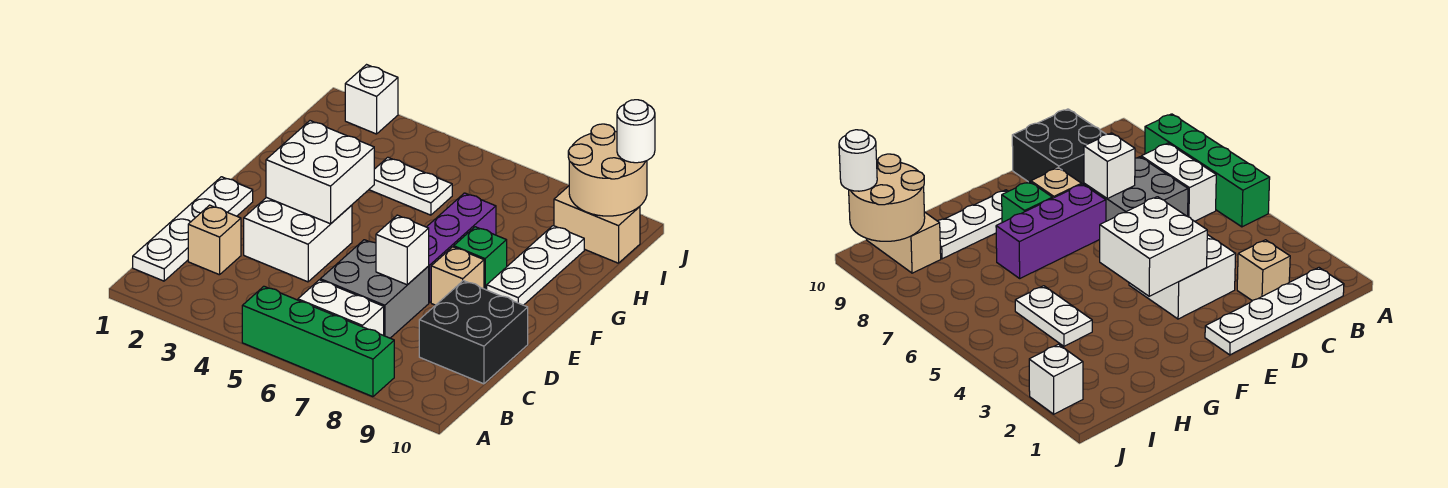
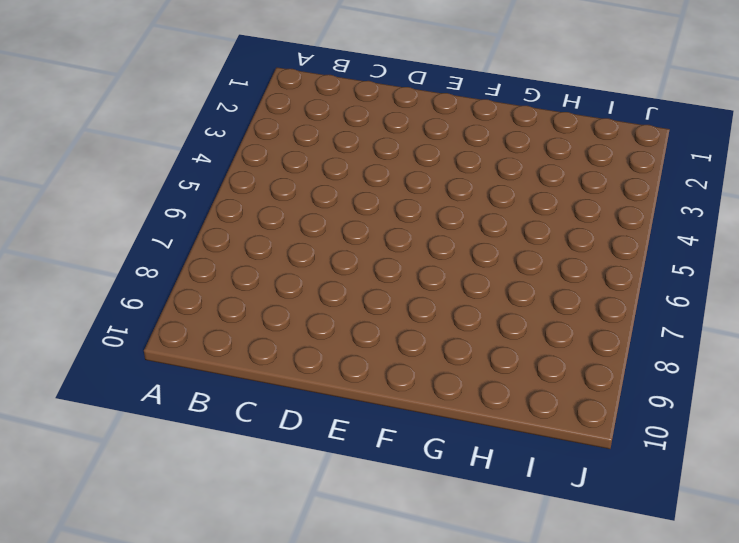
none -> green brick A5:A8 level 1
none -> white plate B1:E1 level 1
none -> white brick B6:B7 level 1

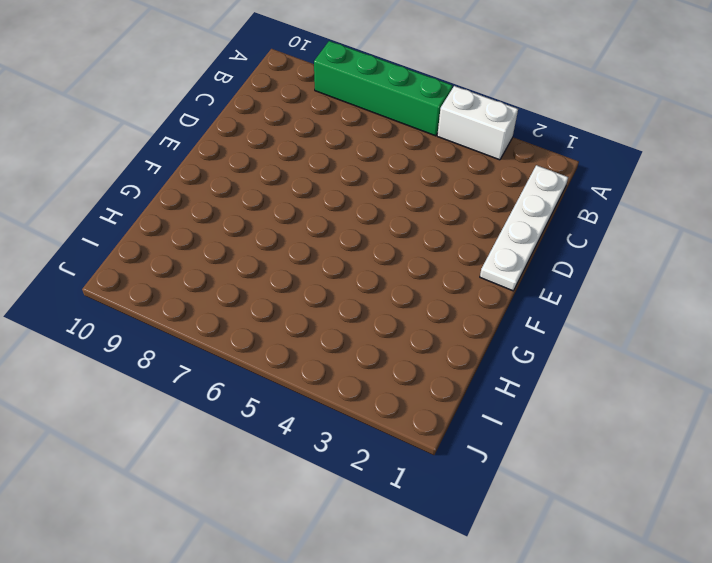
white brick A3:A4 level 1 -> white brick B6:B7 level 1
none -> tan brick C2 level 1
none -> grey brick C6:D7 level 1
none -> black brick C9:D10 level 1

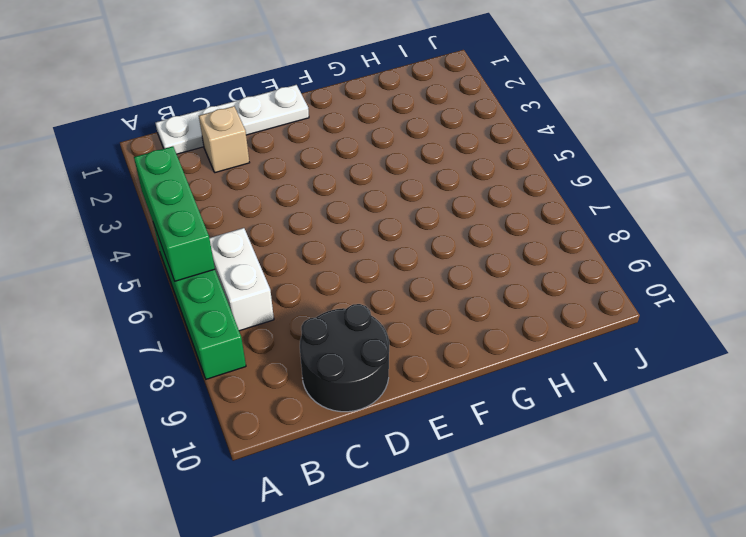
green brick A4:A6 level 2 -> none
black round brick C9:D10 level 1 -> black brick C9:D10 level 1
none -> grey brick C6:D7 level 1
none -> white brick D3:E4 level 1
none -> purple brick E7:G7 level 1

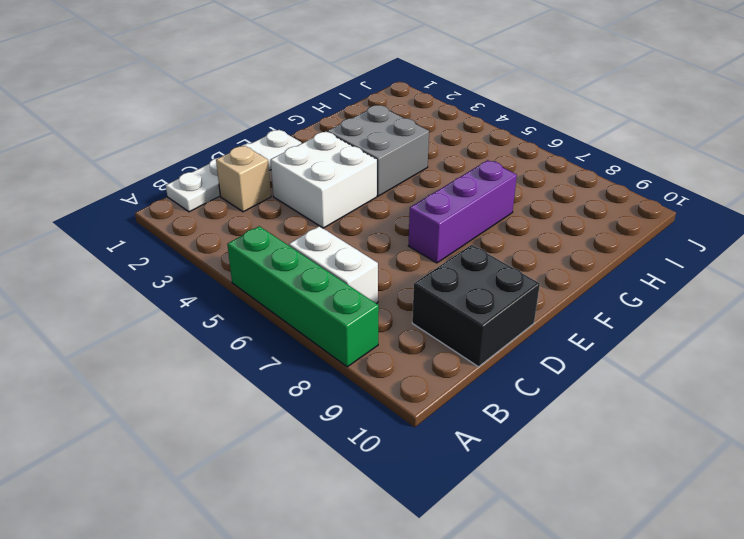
grey brick F3:G4 level 1 -> grey brick C6:D7 level 1
none -> tan brick E8 level 1
none -> green brick F8 level 1
none -> white plate F9:H9 level 1

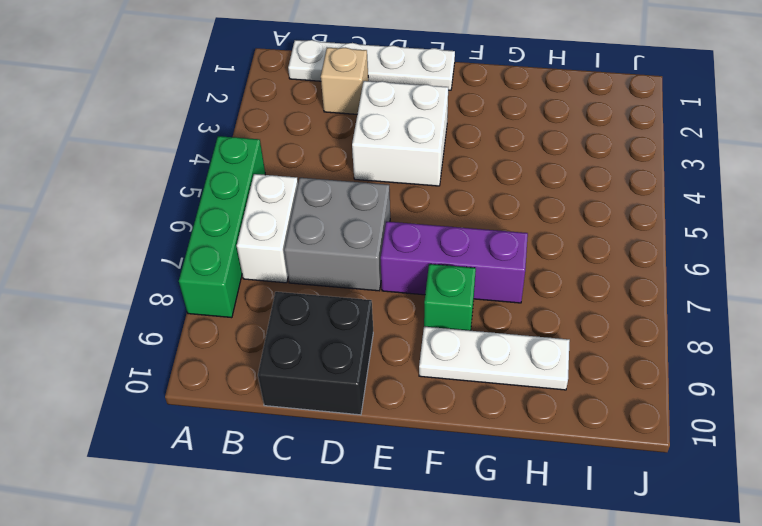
none -> tan brick E8 level 1
none -> white plate H4:H5 level 1
none -> tan brick I9:I10 level 1

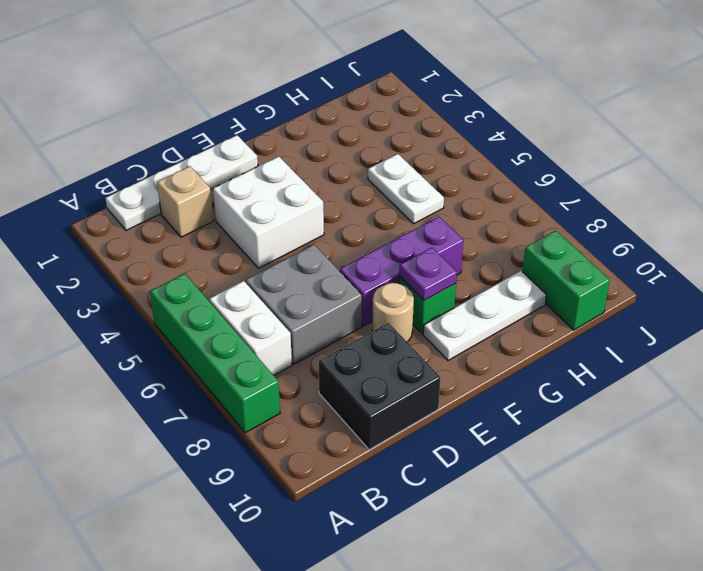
tan round brick E8 level 1 -> tan brick E8 level 1
purple plate F8 level 2 -> none
green brick I9:I10 level 1 -> tan brick I9:I10 level 1
none -> white brick J2 level 1
none -> white brick D7 level 2
none -> white brick E3:F4 level 2

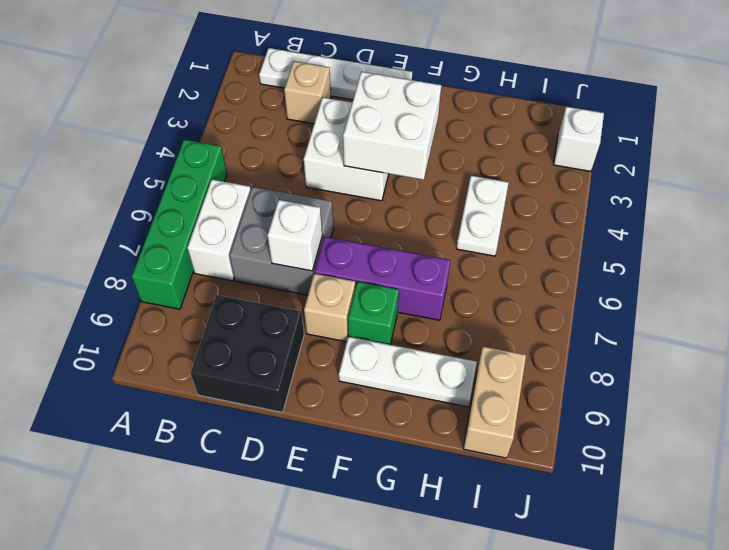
none -> tan round brick I9:J10 level 2
none -> white round brick J10 level 3

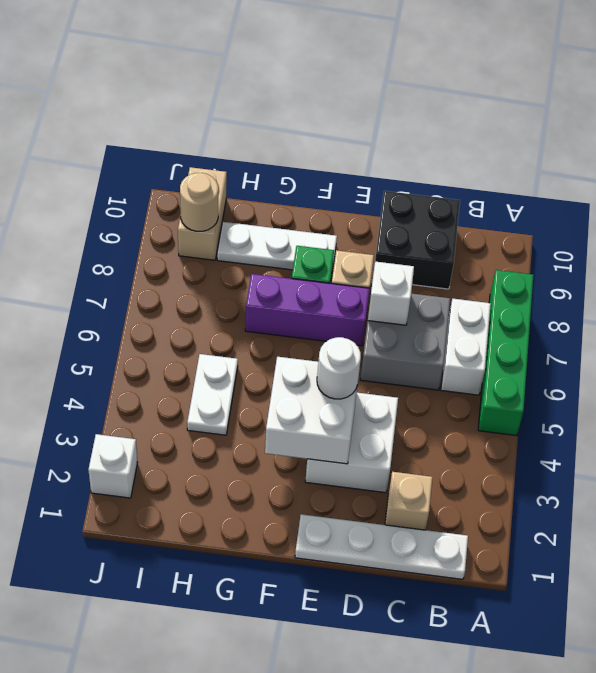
white round brick E4 level 3 -> white round brick J10 level 3
tan round brick I9 level 2 -> tan round brick I9:J10 level 2

